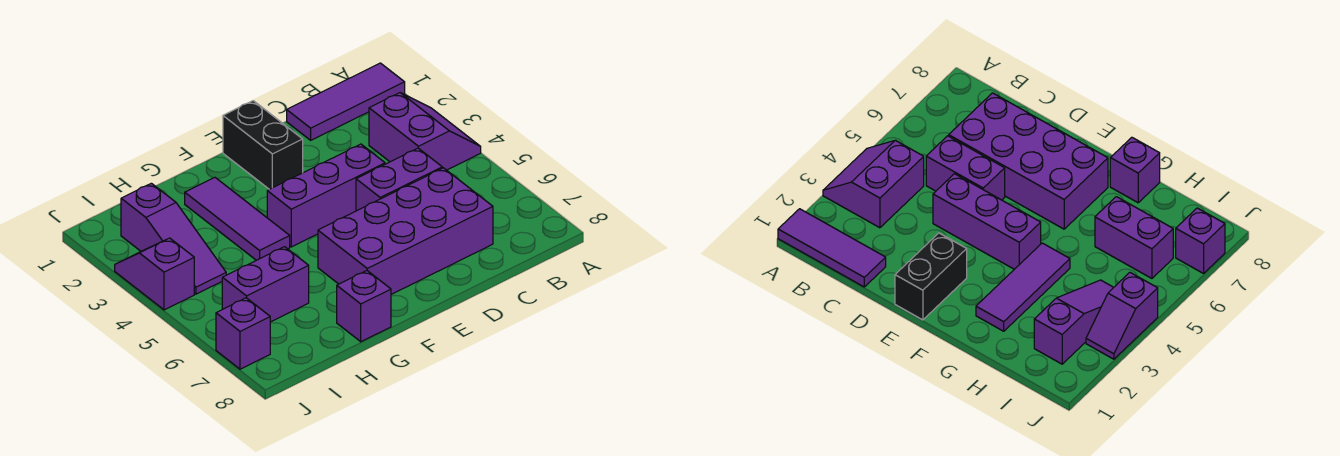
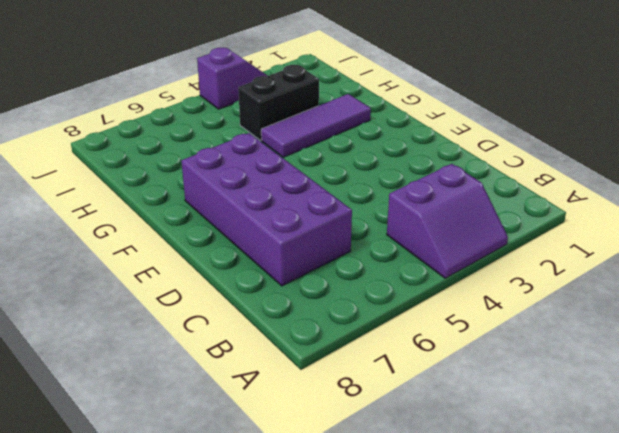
black brick H3:H4 level 1 -> black brick E1:E2 level 1
none -> purple tile A1:C1 level 1
none -> purple brick C5:D5 level 1
none -> purple brick D4:F4 level 1

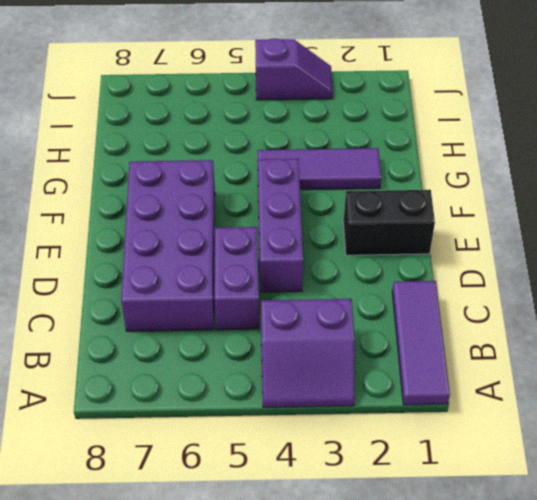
none -> purple brick G8 level 1
none -> purple brick H6:I6 level 1
none -> purple slope I2:I4 level 1 top 2

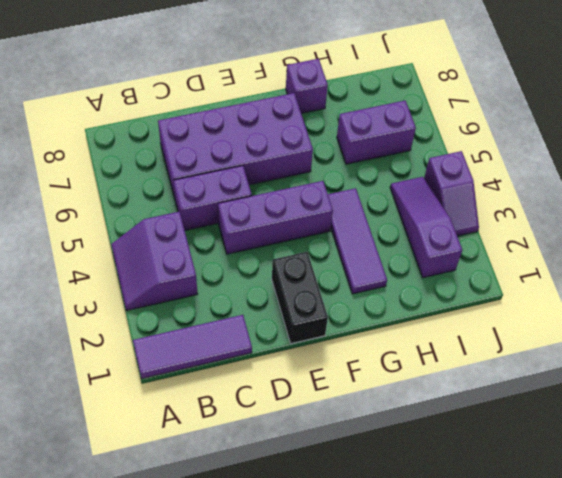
none -> purple brick J7 level 1

